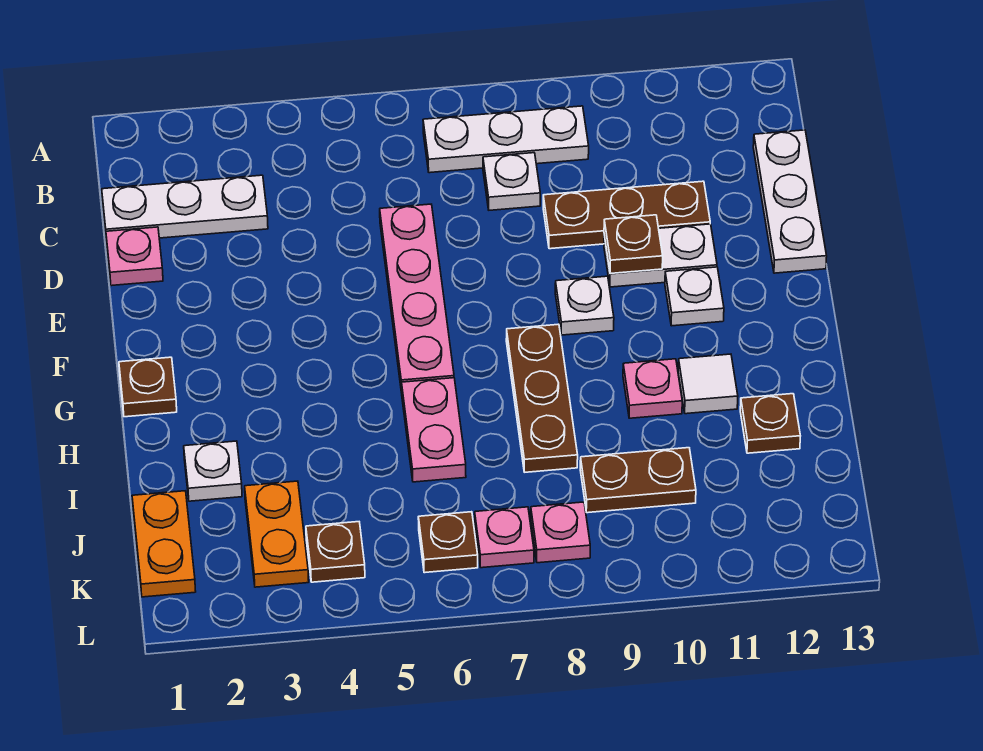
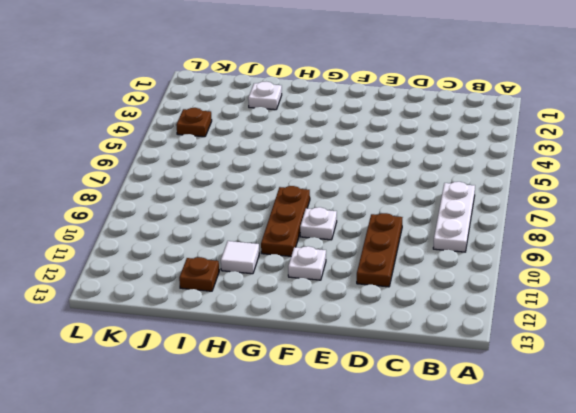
brown plate G8:G10 level 1 -> brown plate G8:I8 level 1
none -> white plate C1:C3 level 1
none -> white plate C8 level 1
none -> white plate C13:E13 level 1

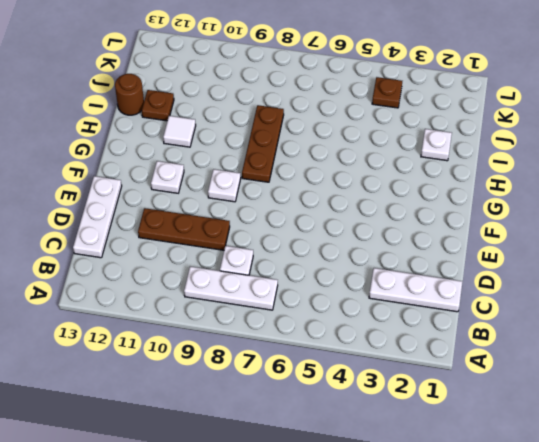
brown round brick I13 level 1 -> none
none -> pink plate D1 level 1
none -> pink plate D6:G6 level 1
none -> white plate E10:E11 level 1

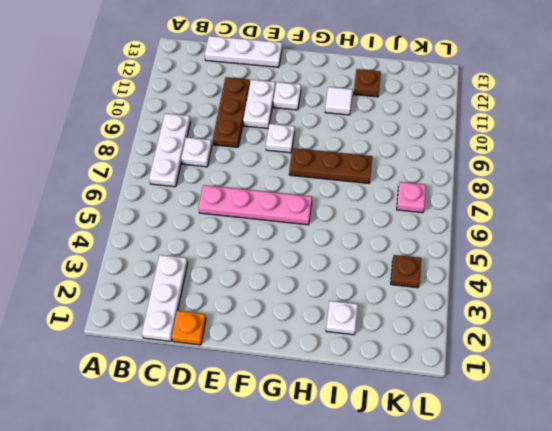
orange plate D1 level 1 -> pink plate D1 level 1
none -> brown plate G1 level 1
none -> pink plate H6:I6 level 1
none -> pink plate H10 level 1

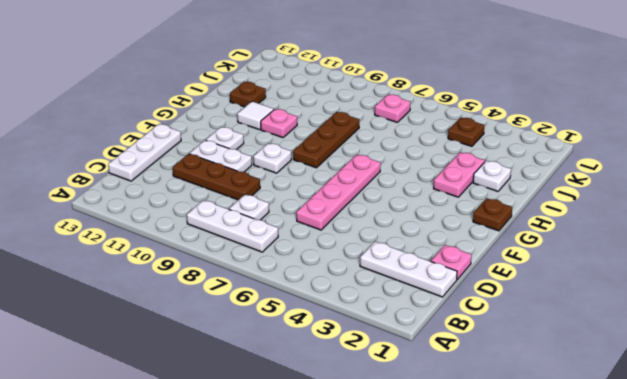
pink plate H3:I3 level 1 -> pink plate H6:I6 level 1
none -> orange plate J1:K1 level 1
none -> orange plate J3:K3 level 1
none -> brown plate J9:J10 level 1

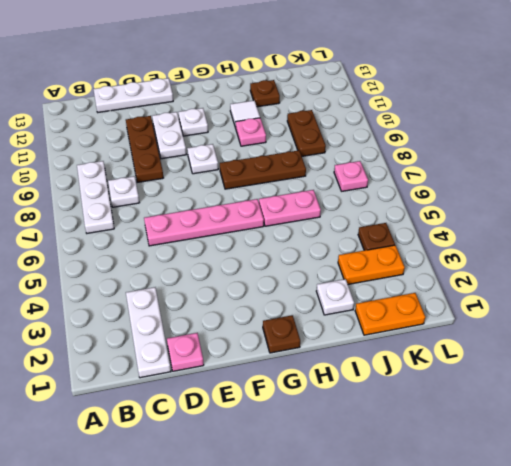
none -> brown plate K6 level 1
none -> pink plate K8 level 1
none -> brown plate E10 level 2

